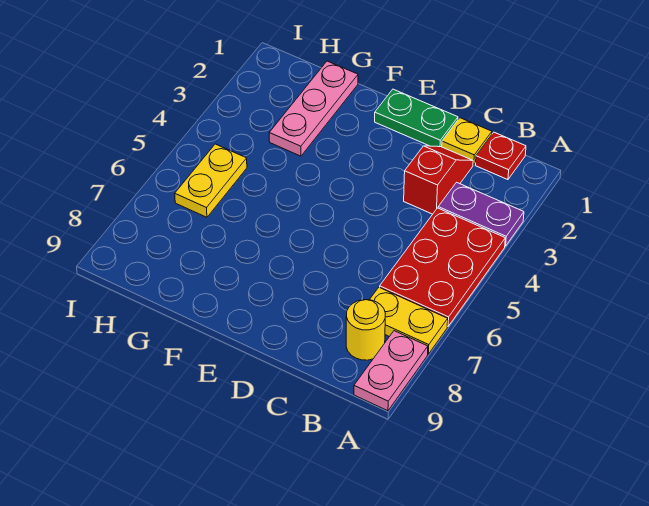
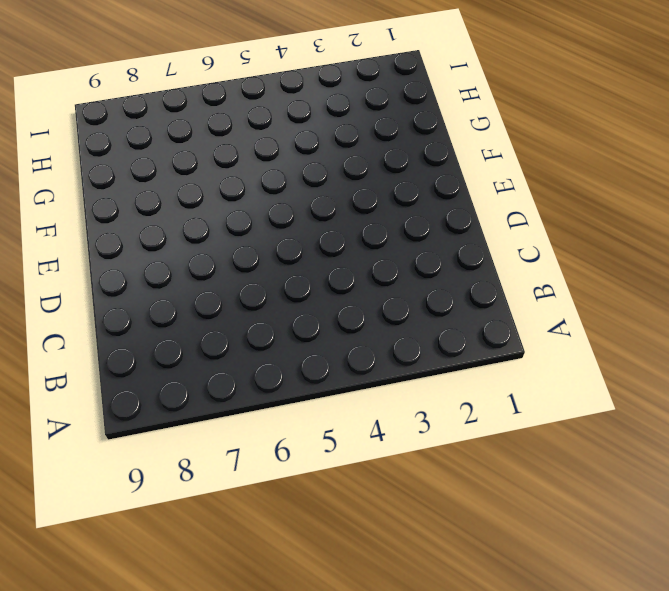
none -> purple plate A3:B3 level 1
none -> red plate A4:B6 level 1

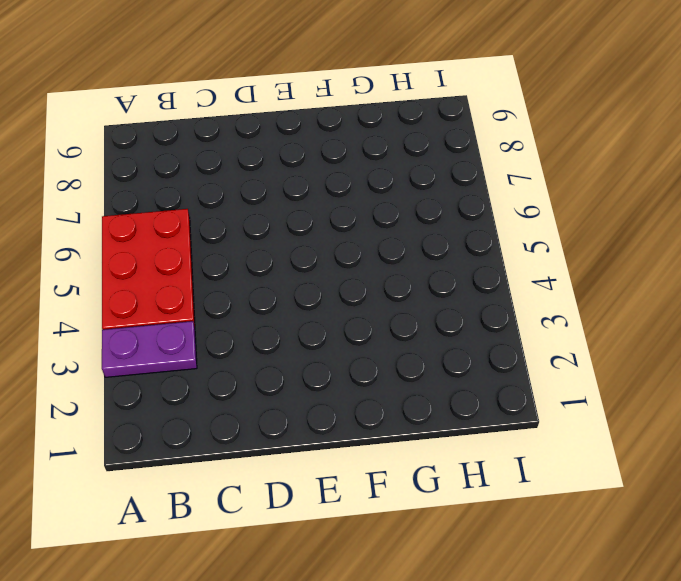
none -> yellow plate A7:B7 level 1
none -> pink plate A8:A9 level 1

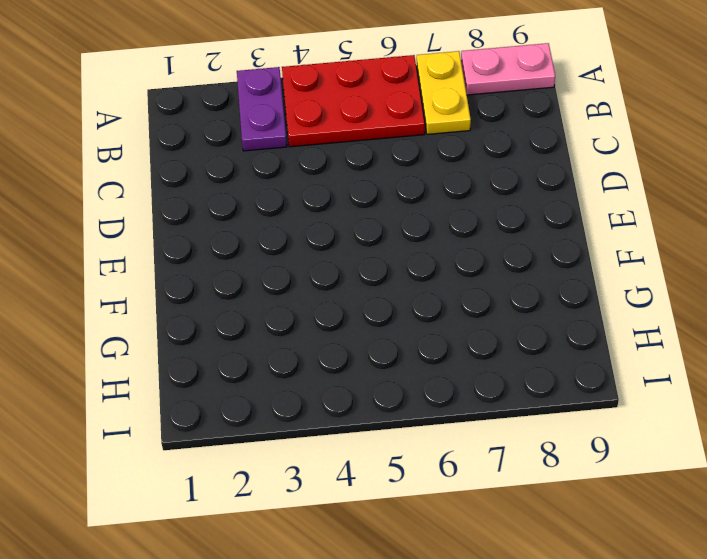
none -> red plate B1 level 1
none -> yellow round brick B8 level 1

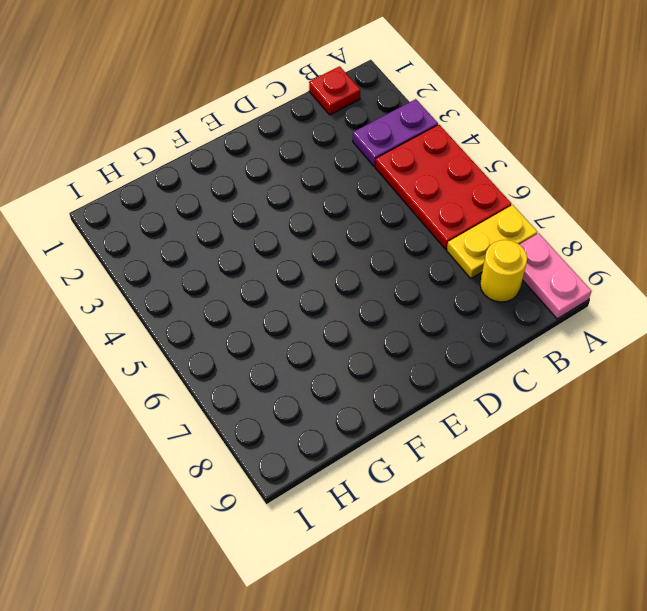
none -> yellow plate C1 level 1
none -> red slope C2:C3 level 1 top 3

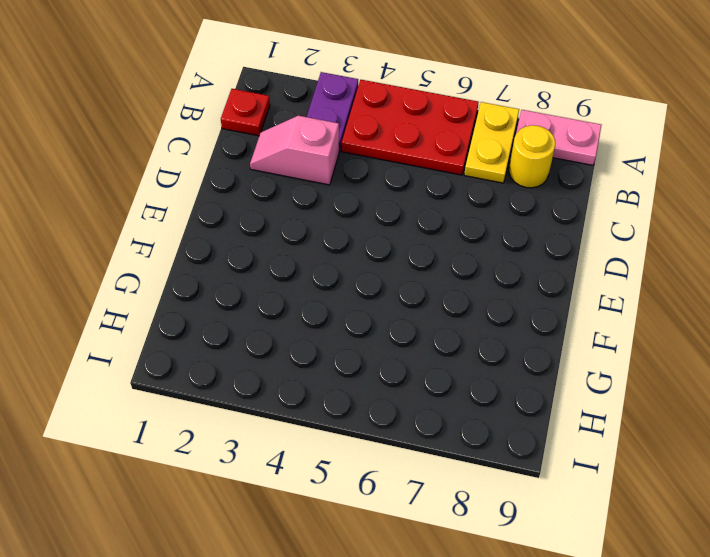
pink slope C2:C3 level 1 top 3 -> red slope C2:C3 level 1 top 3
none -> yellow plate C1 level 1
none -> green plate D1:E1 level 1

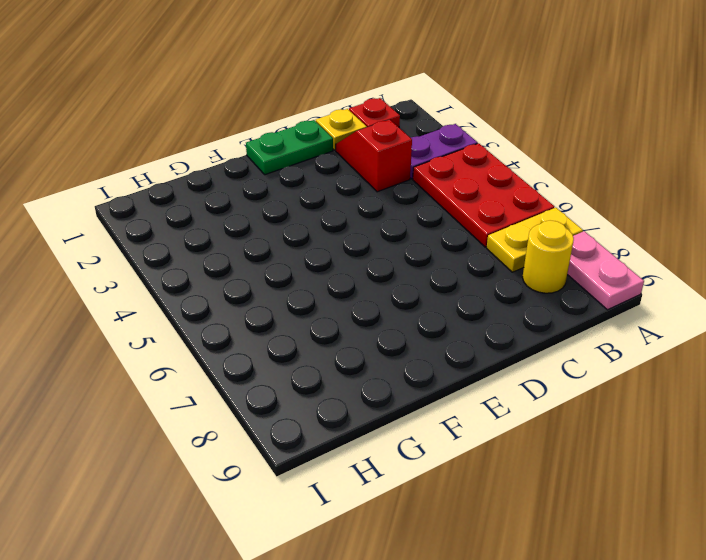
none -> pink plate G1:G3 level 1
none -> yellow plate H5:H6 level 1

